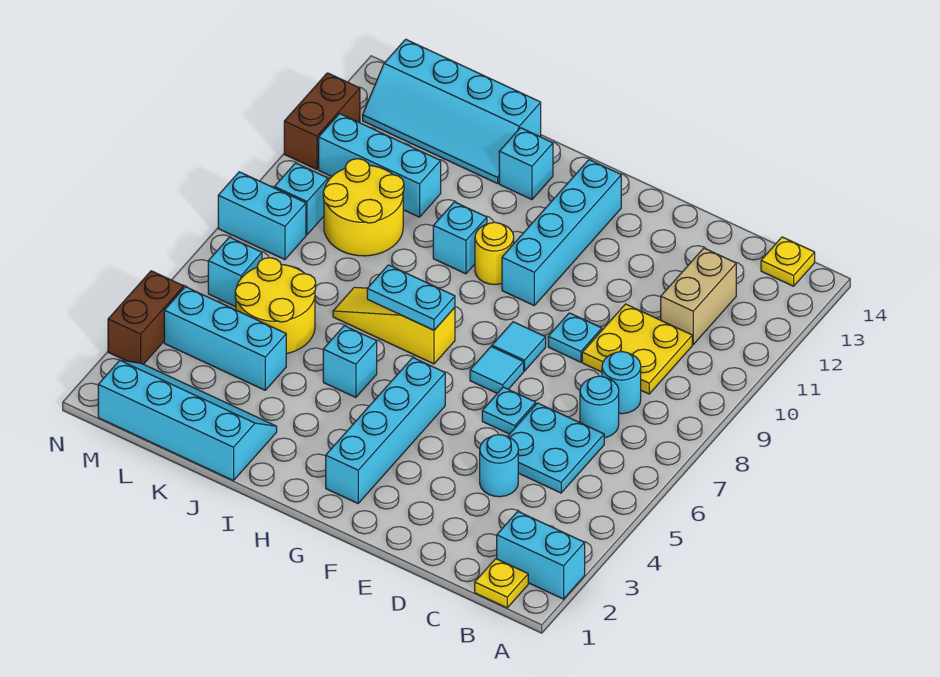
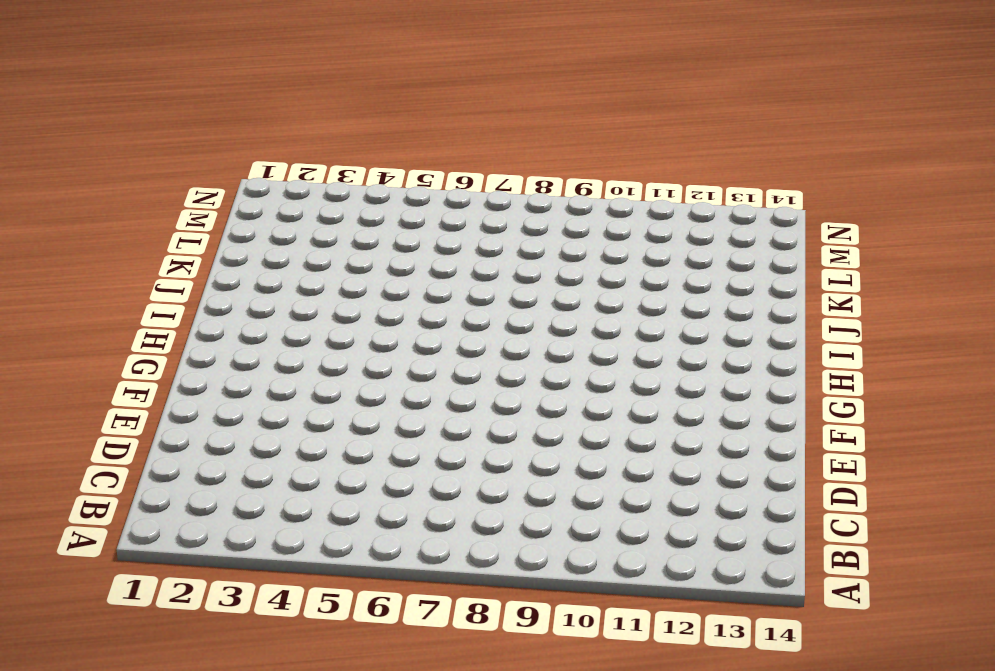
none -> cyan brick A2:B2 level 1
none -> yellow plate B1 level 1
none -> yellow plate B14 level 1
none -> cyan plate C5:D6 level 1

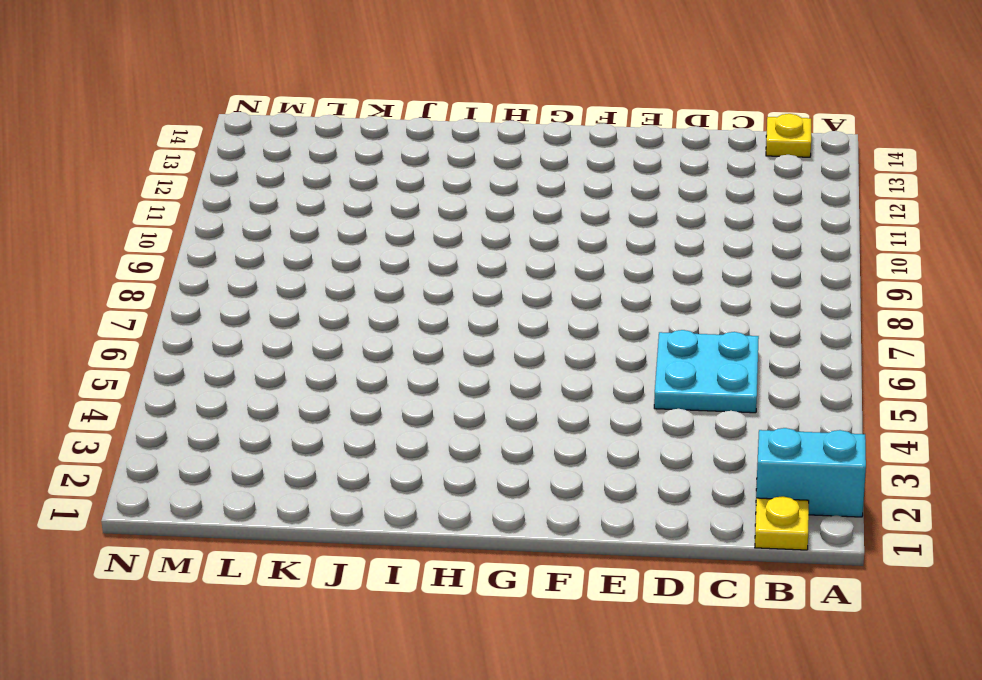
none -> cyan round brick C7 level 1
none -> cyan round brick C8 level 1
none -> yellow plate C9:D10 level 1
none -> tan brick C11:C12 level 1

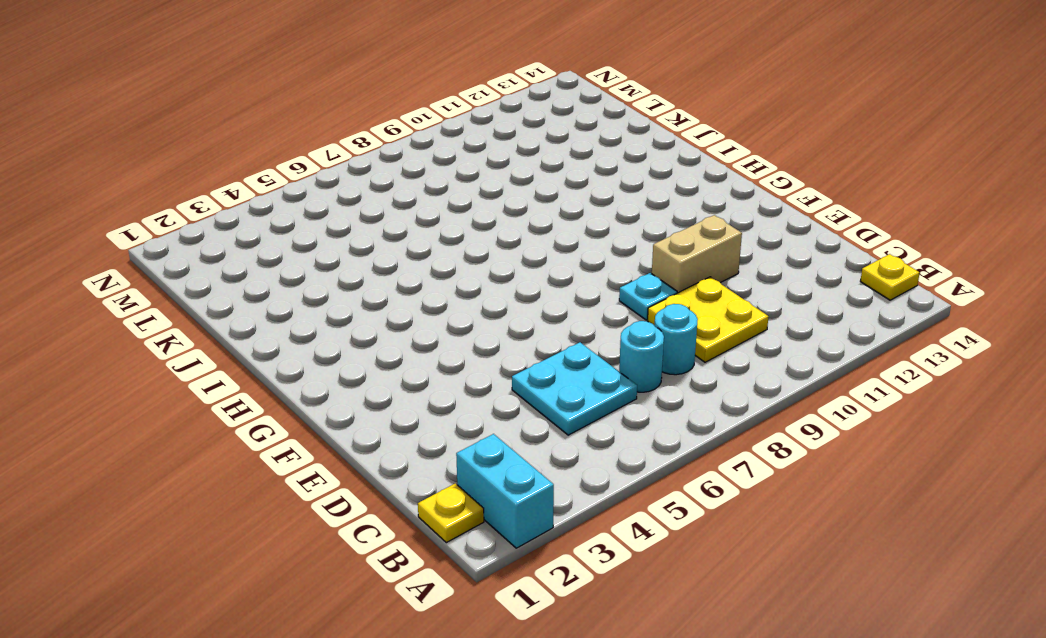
tan brick E10:E11 level 1 -> tan brick C11:C12 level 1
none -> cyan round brick D4 level 1
none -> cyan plate E6 level 1
none -> cyan tile F7 level 1
none -> cyan tile F8 level 1

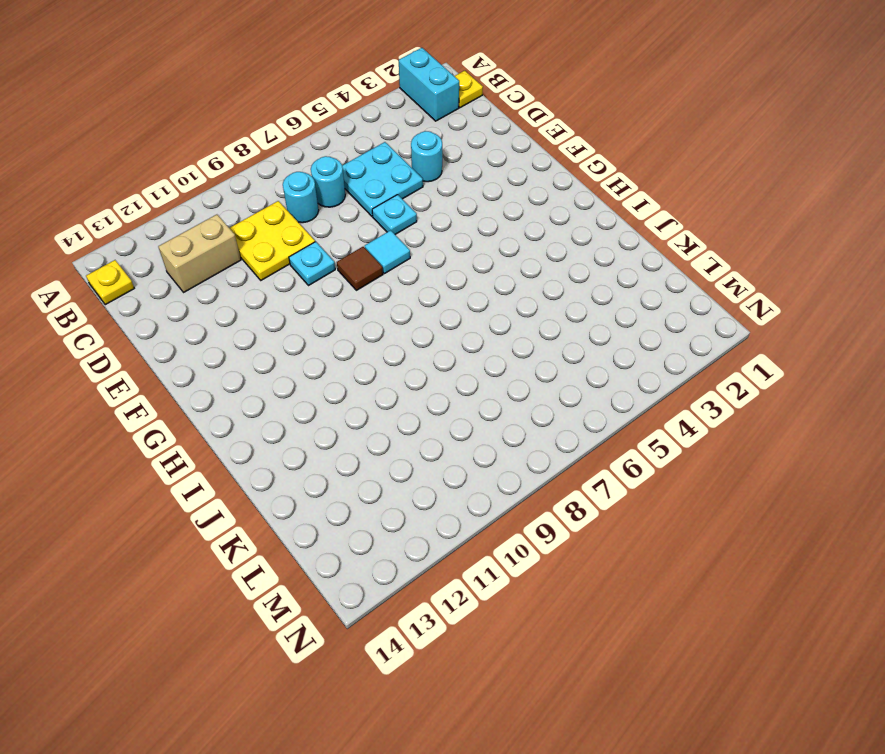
brown tile F8 level 1 -> cyan tile F8 level 1
none -> cyan brick G2:G5 level 1
none -> cyan brick G10:G13 level 1
none -> yellow slope H7:J7 level 1 top H
none -> yellow round brick H10 level 1

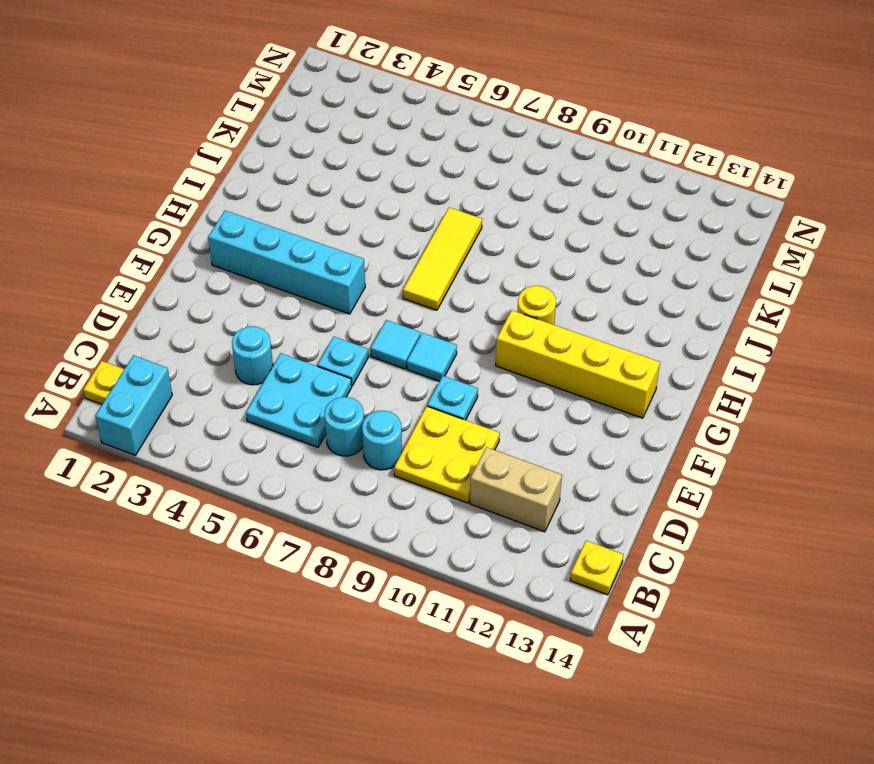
yellow brick G10:G13 level 1 -> cyan brick G10:G13 level 1
yellow tile H7:J7 level 1 -> yellow slope H7:J7 level 1 top H
none -> cyan brick I5 level 1
none -> cyan brick I10 level 1
none -> cyan brick I13 level 1
none -> cyan slope J1:M2 level 1 top 1

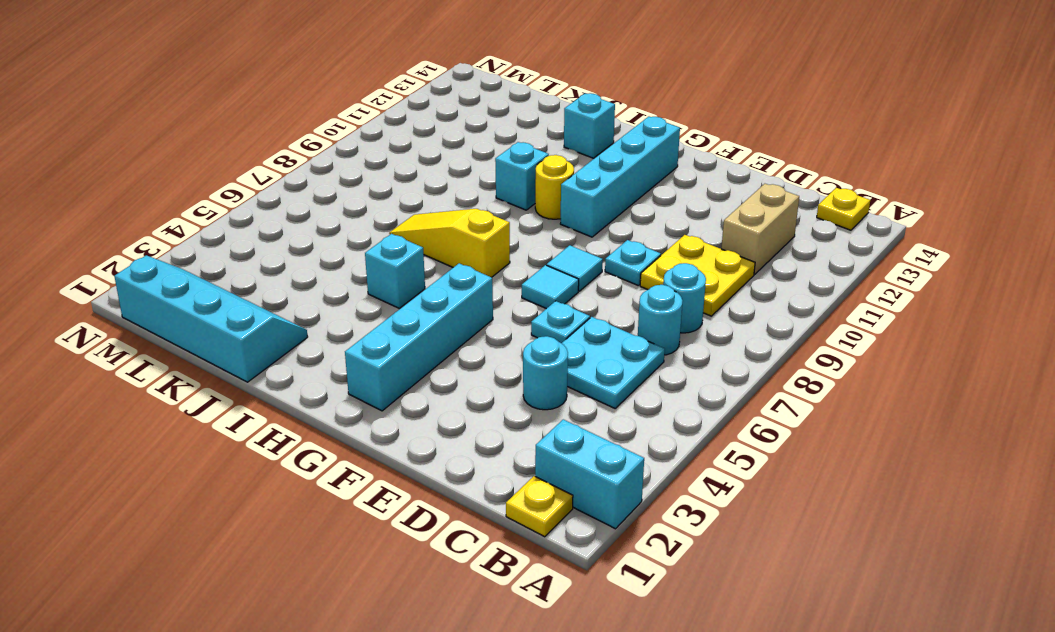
none -> cyan slope J13:M14 level 1 top 14
none -> cyan brick K4:M4 level 1
none -> yellow round brick K5:L6 level 1
none -> yellow round brick K9:L10 level 1

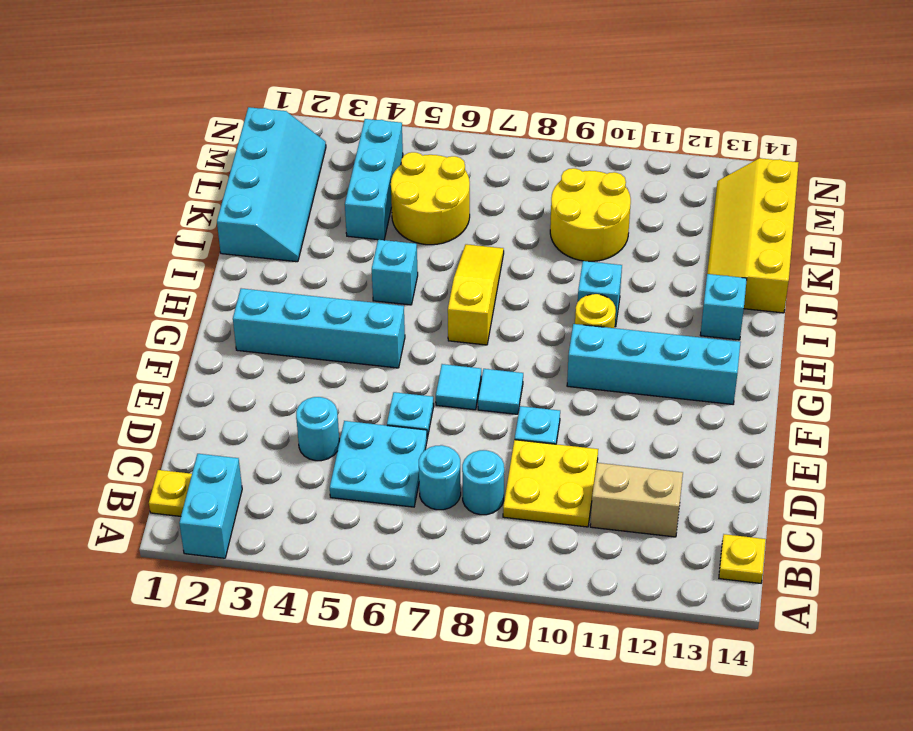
yellow slope J13:M14 level 1 top 14 -> cyan slope J13:M14 level 1 top 14
none -> cyan brick K11:M11 level 1
none -> cyan brick M6 level 1
none -> cyan brick M8:N8 level 1
none -> cyan brick M9 level 1

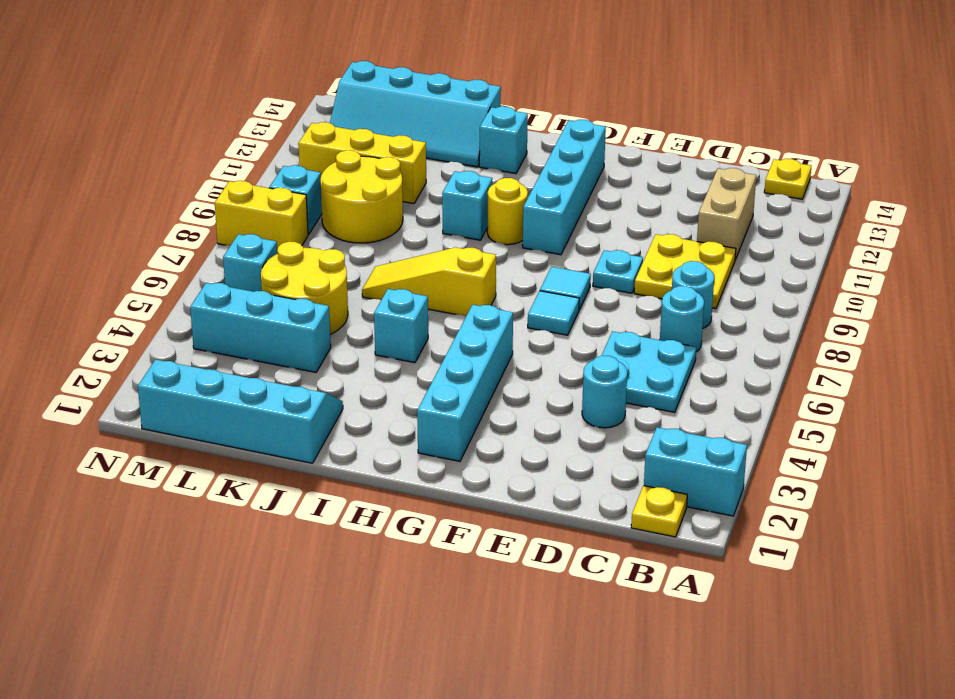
yellow brick K11:M11 level 1 -> cyan brick K11:M11 level 1
yellow brick M8:N8 level 1 -> cyan brick M8:N8 level 1
none -> cyan plate E6 level 1
none -> brown brick N3:N4 level 1
none -> brown brick N11:N12 level 1
none -> cyan plate H7:I7 level 2

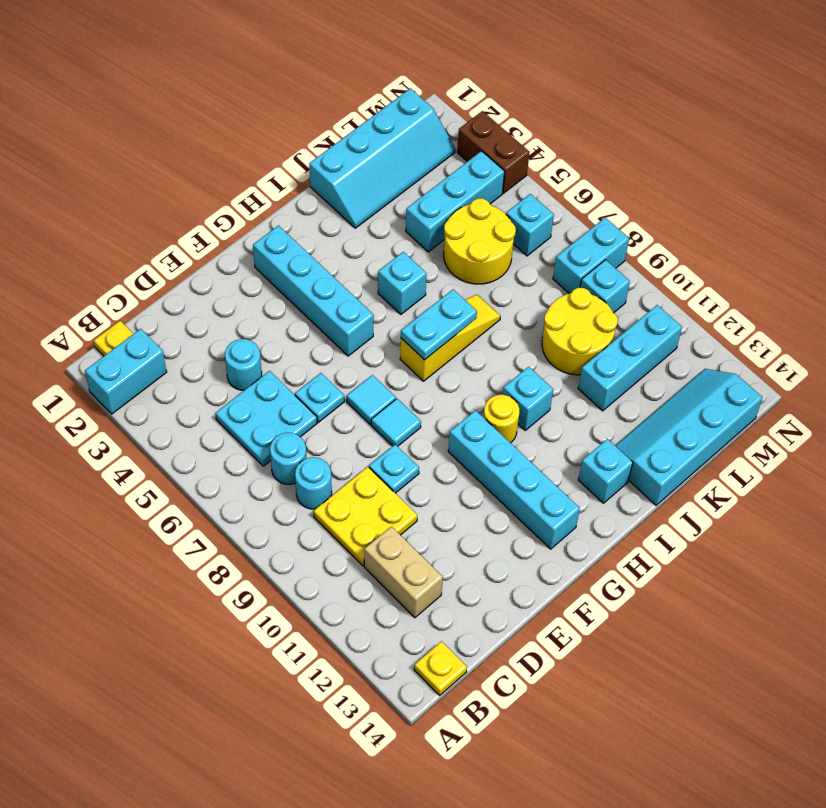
none -> brown brick N11:N12 level 1

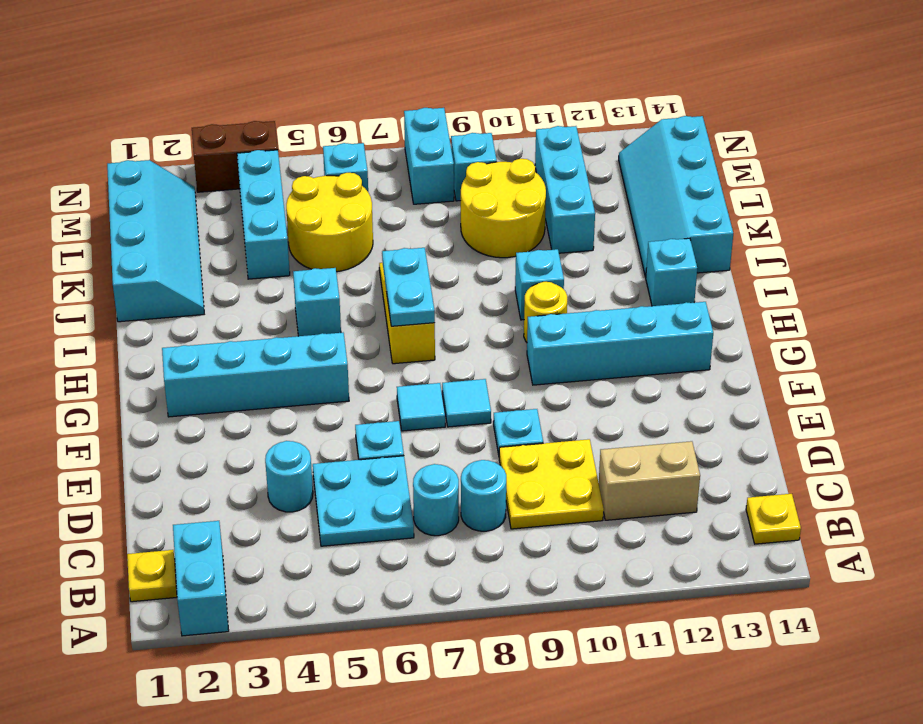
none -> brown brick N11:N12 level 1

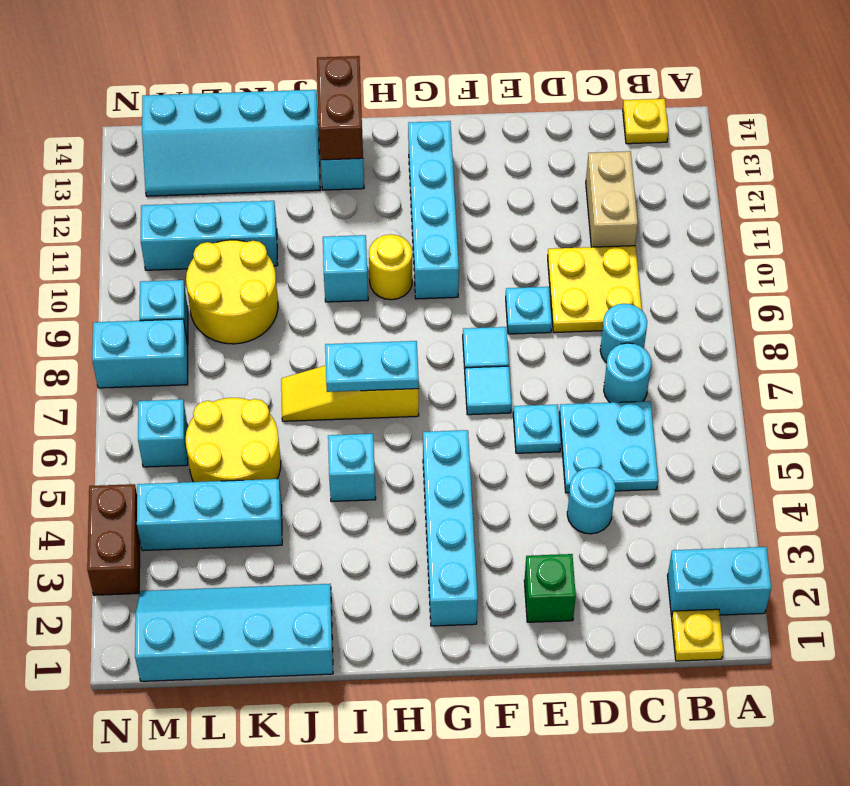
green brick E2 level 1 -> none
brown brick I13:I14 level 2 -> brown brick N11:N12 level 1

